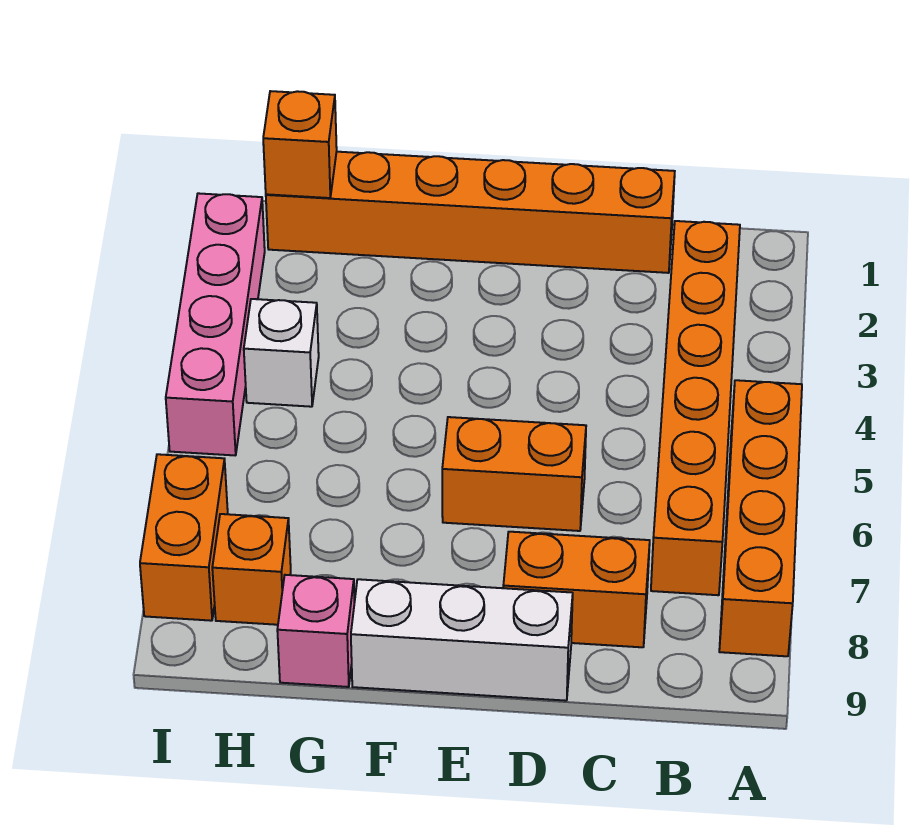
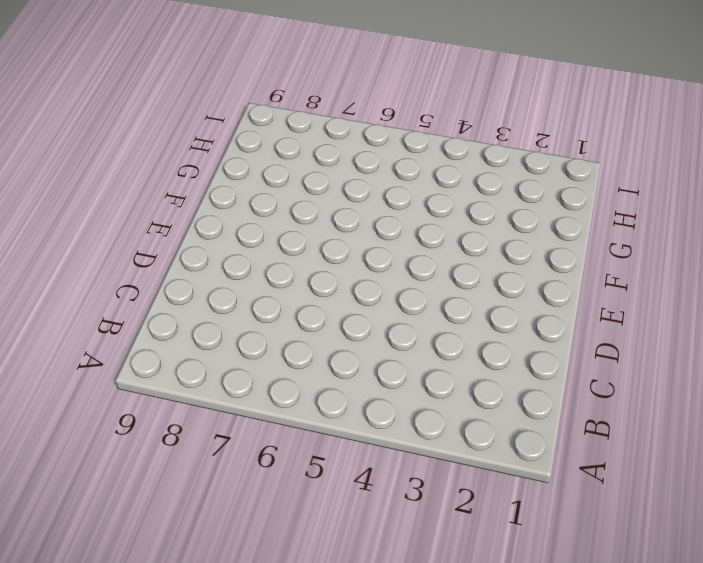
none -> orange brick A5:A8 level 1
none -> orange brick B2:B7 level 1
none -> orange brick C1:H1 level 1

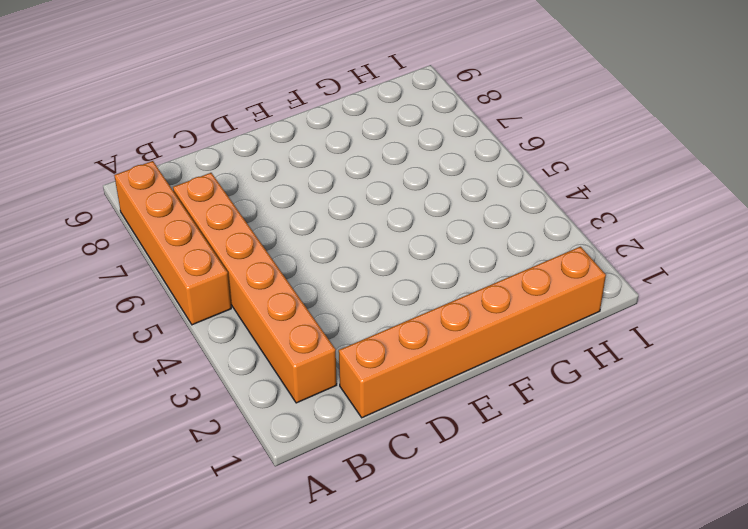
none -> orange brick C8:D8 level 1
none -> orange brick D6:E6 level 1
none -> white brick D9:F9 level 1

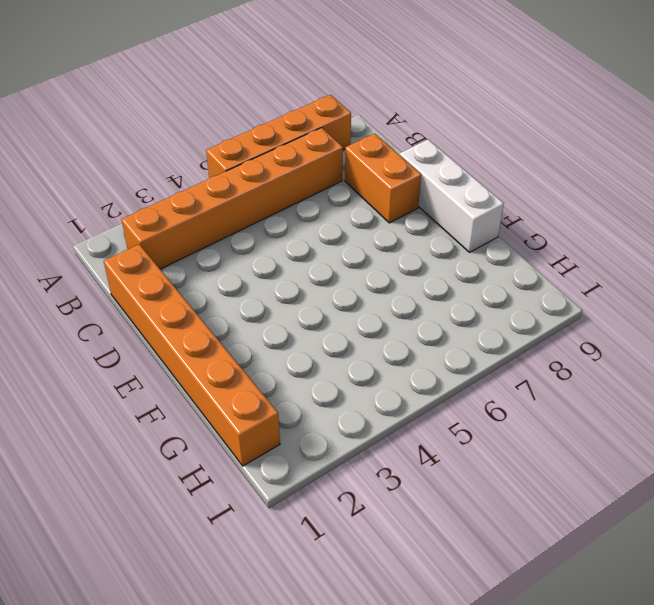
none -> orange brick D6:E6 level 1
none -> pink brick G9 level 1
none -> white brick H4 level 1

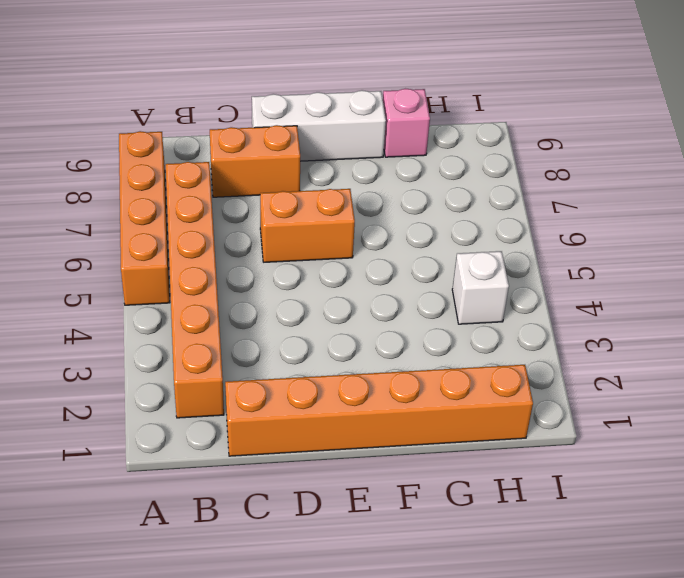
none -> orange brick H8 level 1
none -> pink brick I2:I5 level 1
none -> orange brick I7:I8 level 1

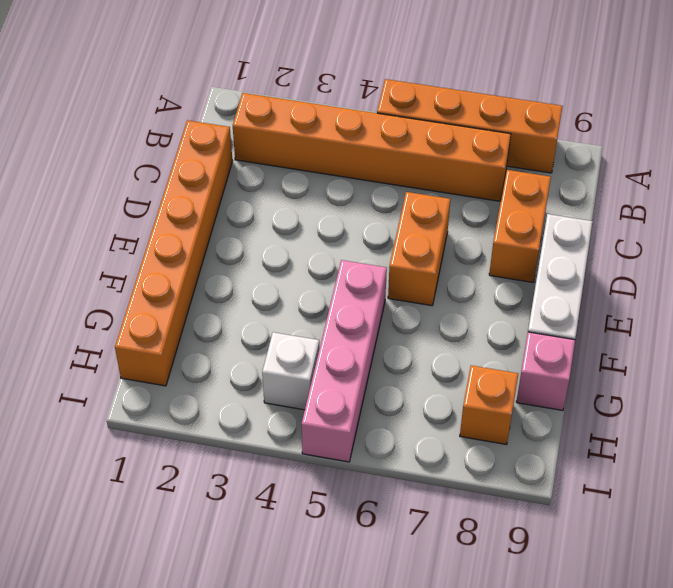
pink brick F5:I5 level 1 -> pink brick I2:I5 level 1
none -> orange brick I7:I8 level 1
none -> orange brick H1 level 2

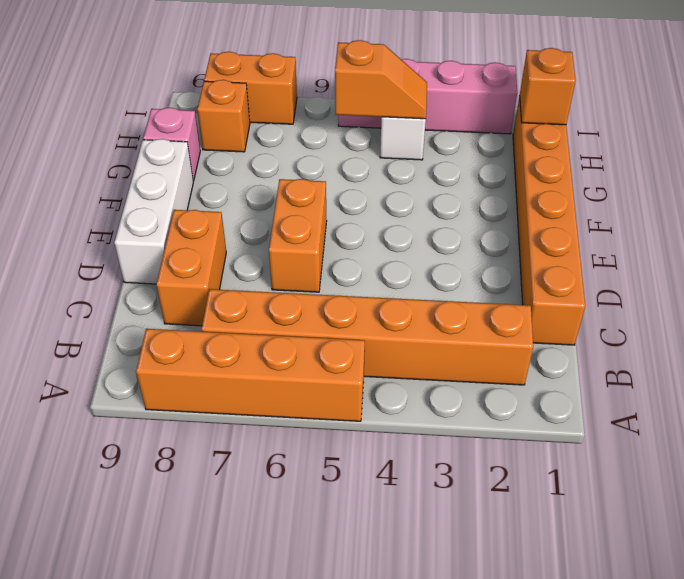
orange slope H4:H5 level 2 top 5 -> none

